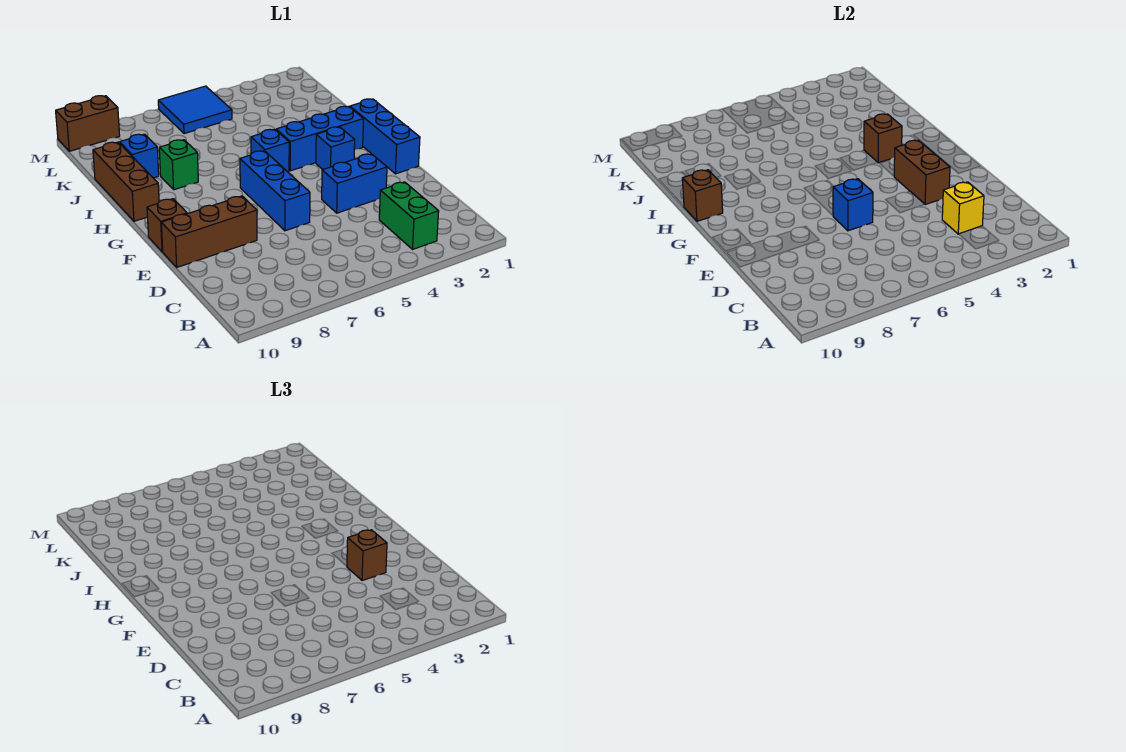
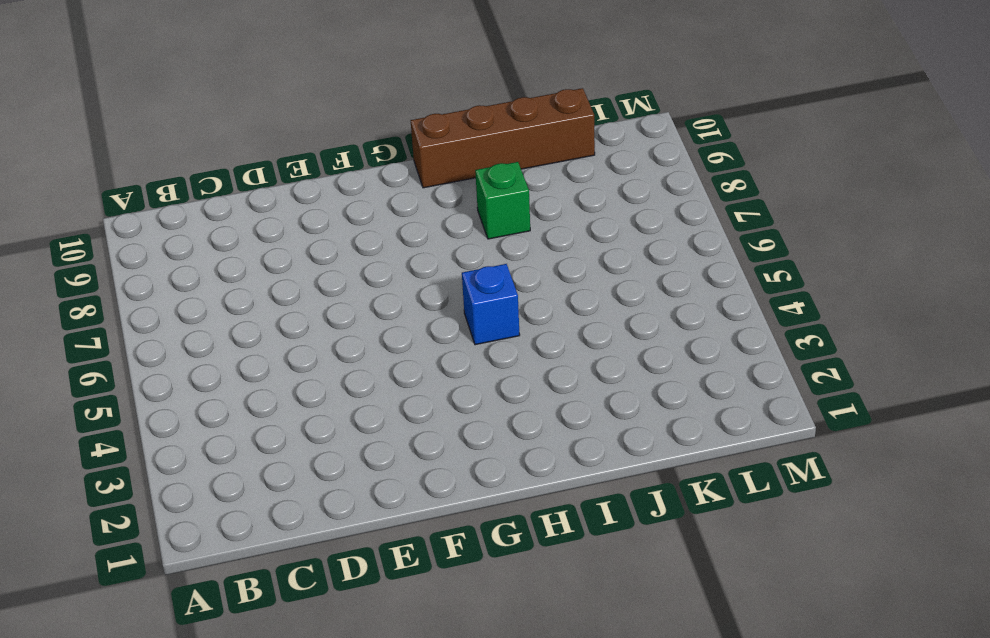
brown brick H10:K10 level 1 -> brown brick H10:J10 level 1
none -> green brick B3:C3 level 1
none -> blue brick E3:E4 level 1
none -> blue brick E6:G6 level 1

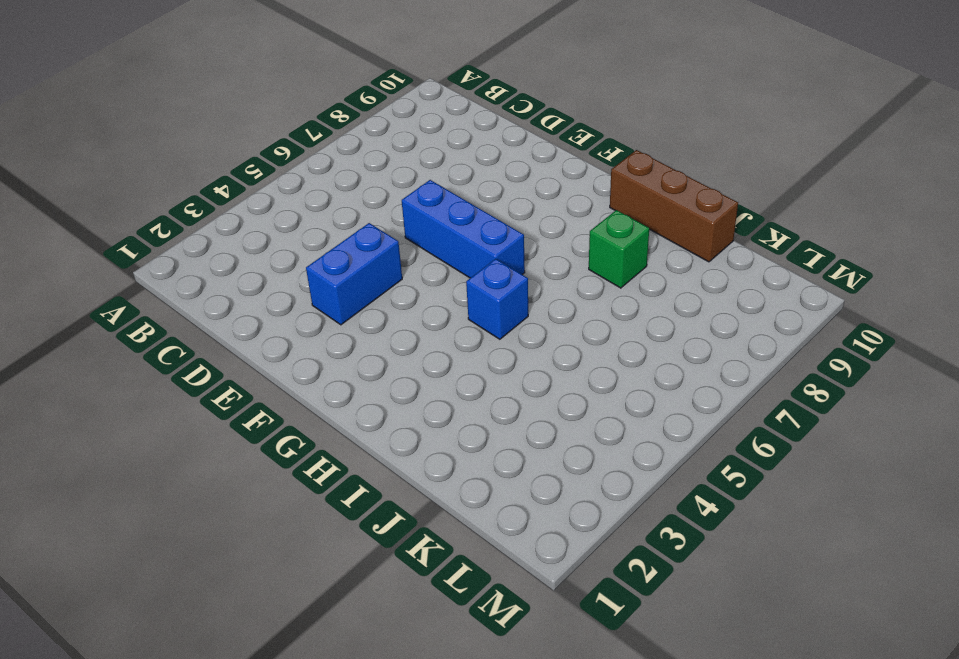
none -> green brick B3:C3 level 1
none -> brown brick E8:E10 level 1
none -> blue brick F1:H1 level 1

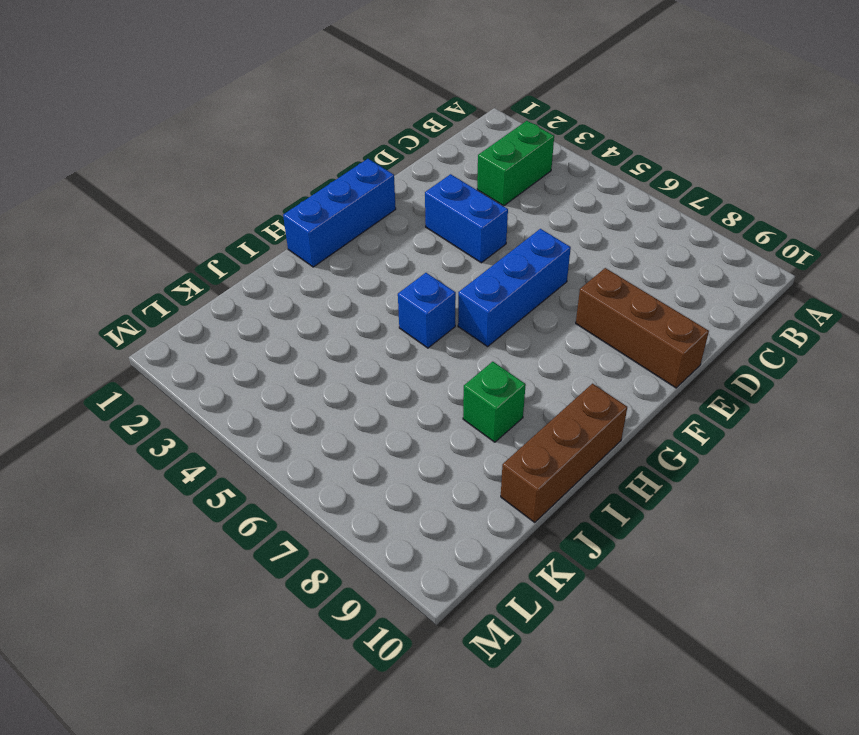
none -> brown brick F10 level 1
none -> blue brick G3 level 1
none -> blue brick H2:H4 level 1

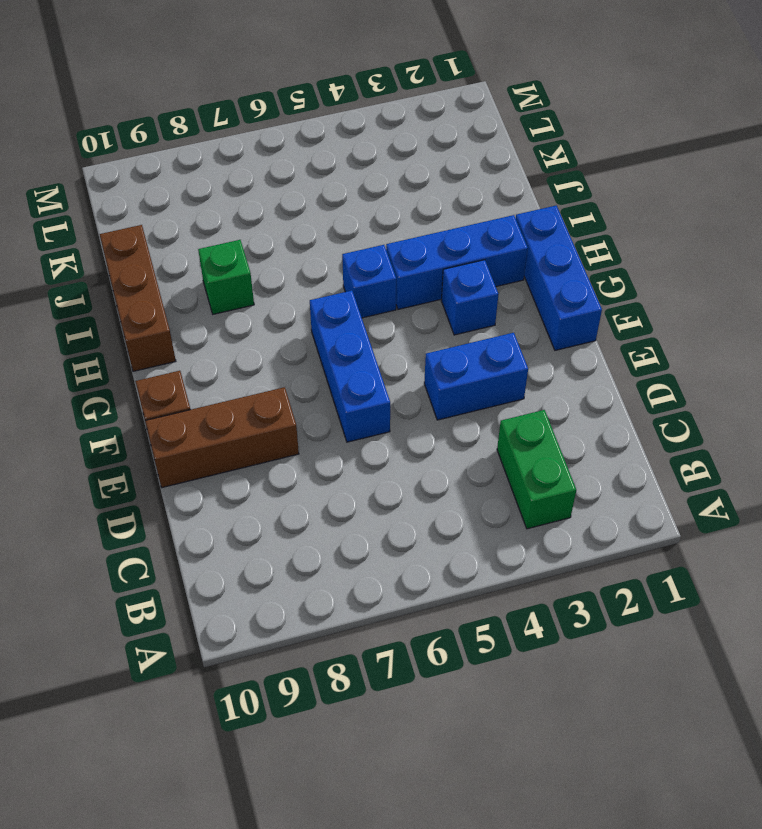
none -> blue brick J9 level 1
none -> blue tile L5:M6 level 1
none -> brown brick M9:M10 level 1

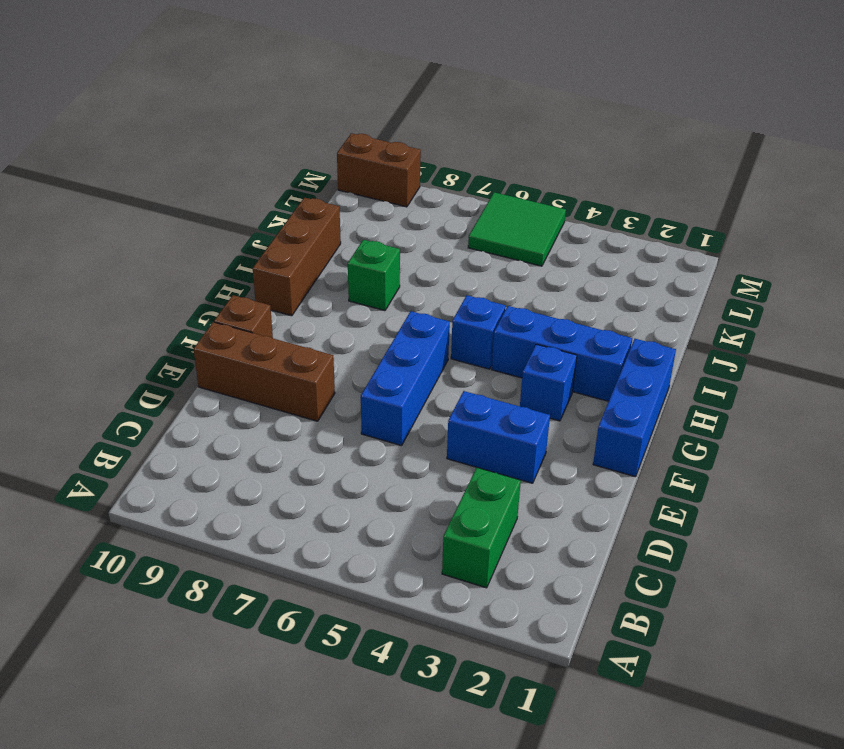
green tile L5:M6 level 1 -> blue tile L5:M6 level 1
none -> blue brick J9 level 1
none -> yellow brick C3 level 2
none -> brown brick E3:F3 level 2

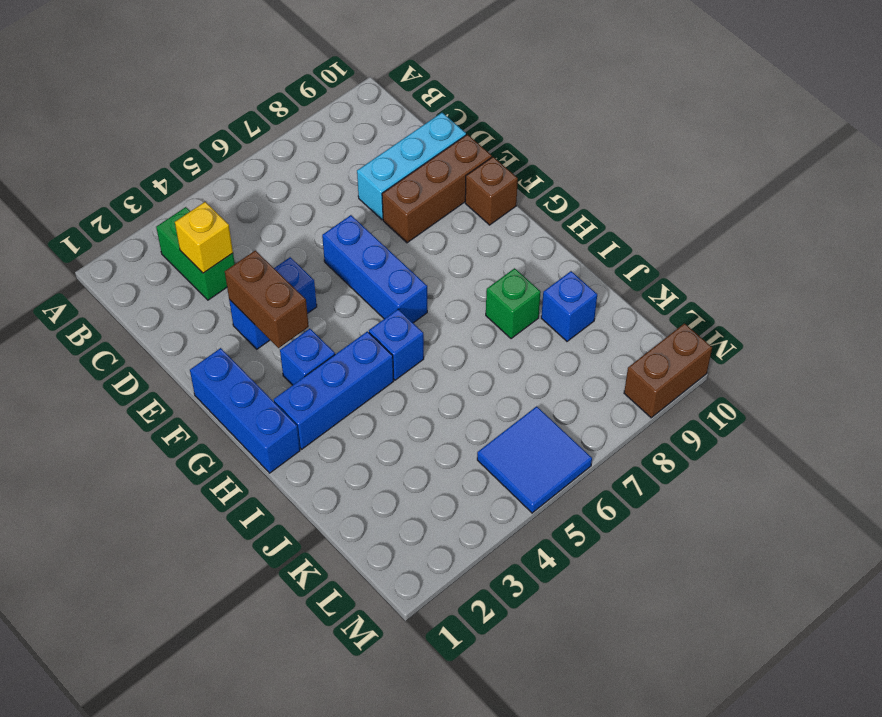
cyan brick D8:D10 level 1 -> none
none -> brown brick H10:J10 level 1
none -> blue brick E6 level 2
none -> brown brick H3 level 2

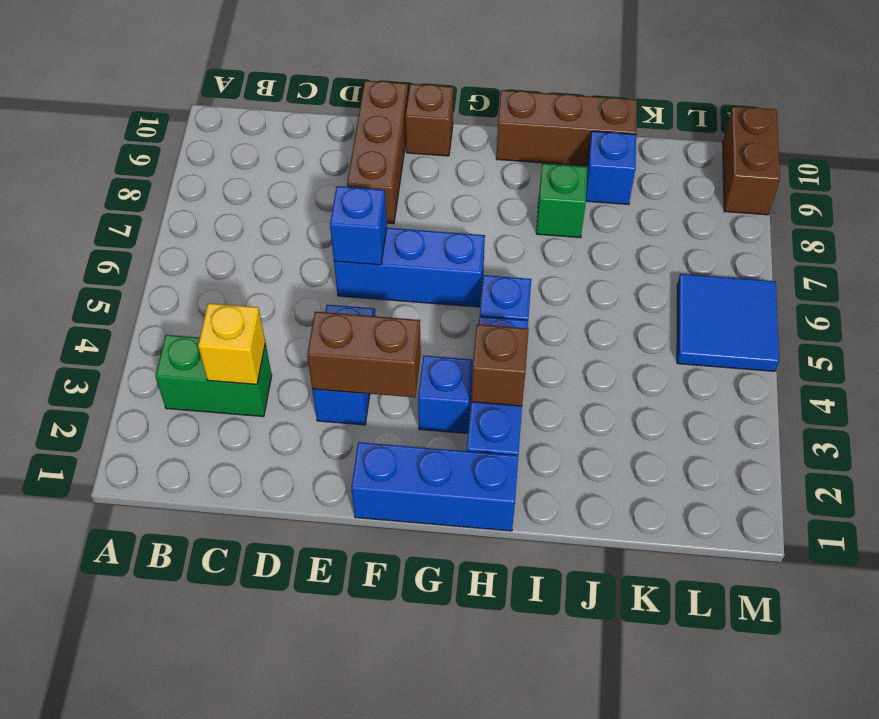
none -> brown brick H10 level 2
none -> brown brick E3 level 3

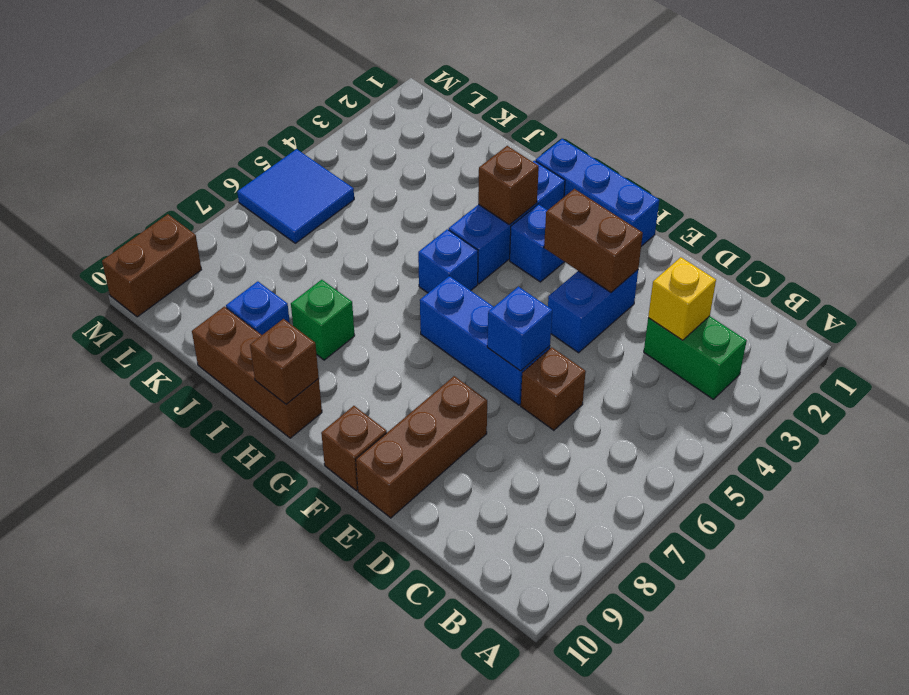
brown brick D6 level 1 -> brown brick E3 level 3

